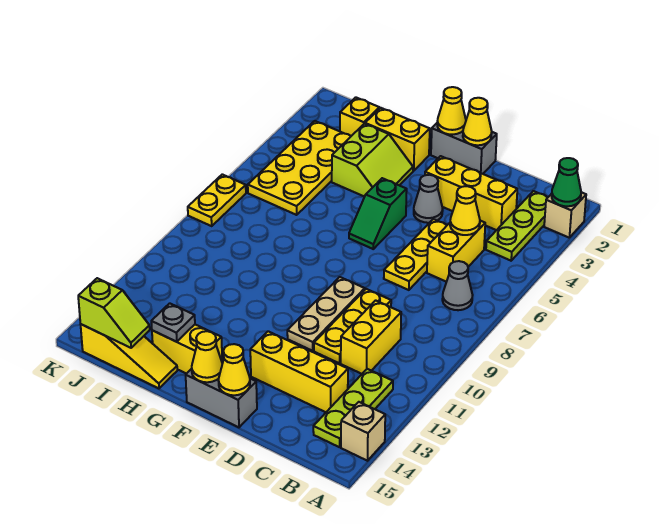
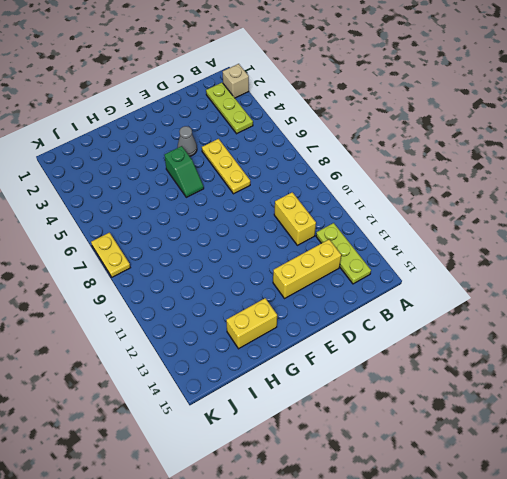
none -> tan brick A14 level 1
none -> grey cone B7 level 1
none -> yellow brick C3:E3 level 1
none -> yellow brick C5:C6 level 1

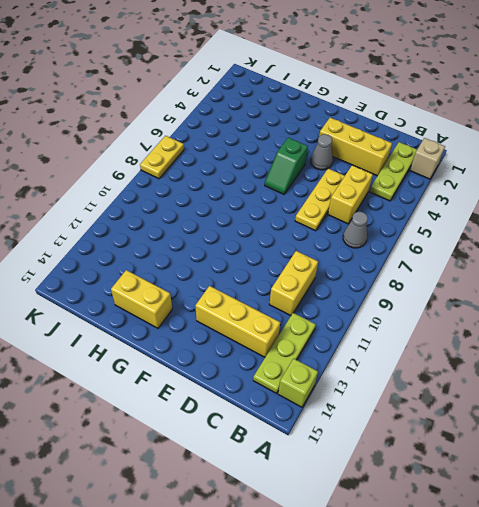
lime brick A14 level 1 -> tan brick A14 level 1
none -> yellow plate D9:D11 level 1
none -> grey brick E1:F1 level 1
none -> tan plate E9:E11 level 1
none -> grey brick E15:F15 level 1

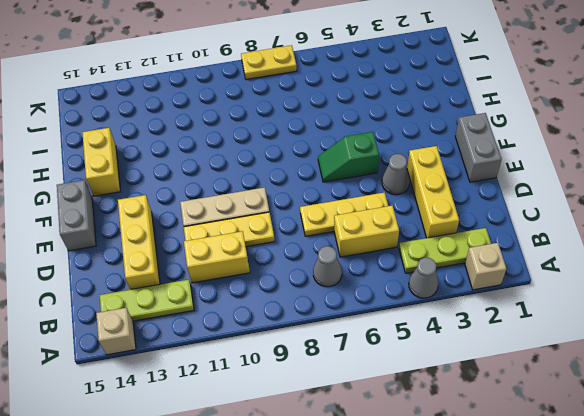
grey cone A4 level 1 -> none
none -> yellow brick G2:H2 level 1
none -> lime slope G3:H4 level 1 top H
none -> yellow slope H15:J15 level 1 top J
none -> yellow brick I2 level 1

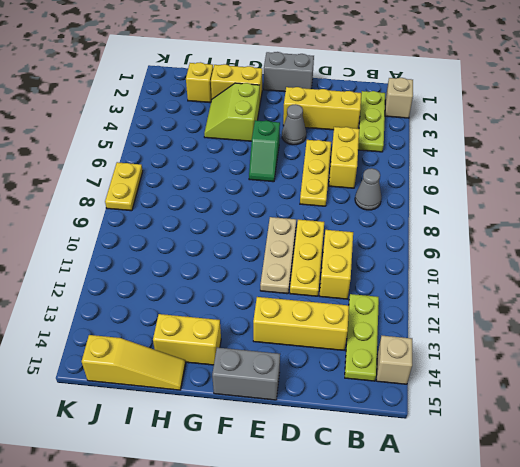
lime slope G3:H4 level 1 top G -> lime slope G3:H4 level 1 top H
none -> yellow plate I3:J6 level 1
none -> green cone A2 level 2
none -> yellow cone C5 level 2
none -> yellow cone E1 level 2

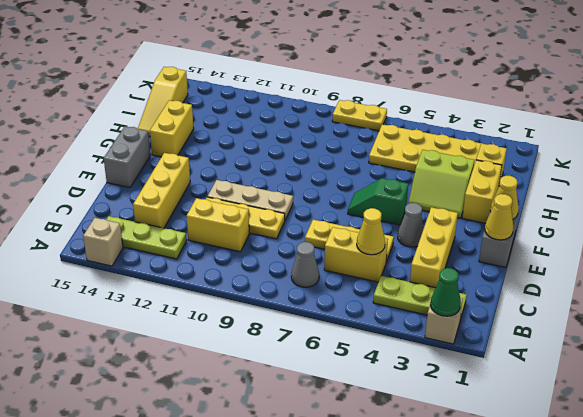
none -> yellow cone E15 level 2
none -> yellow cone F15 level 2
none -> grey plate H14 level 2
none -> lime slope I15:J15 level 2 top J

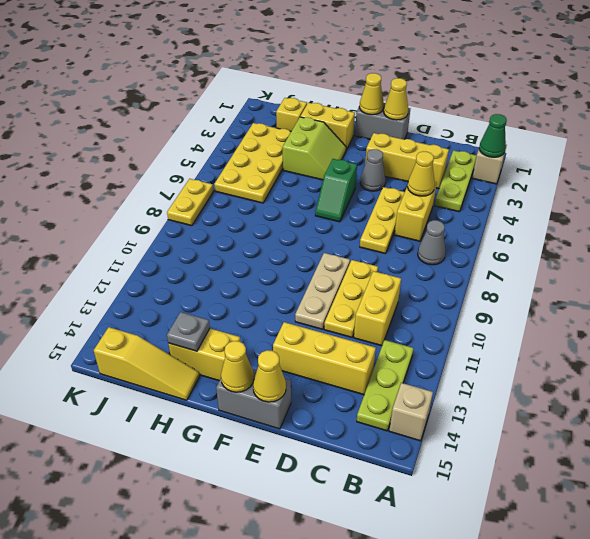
none -> lime slope I15:J15 level 2 top J

